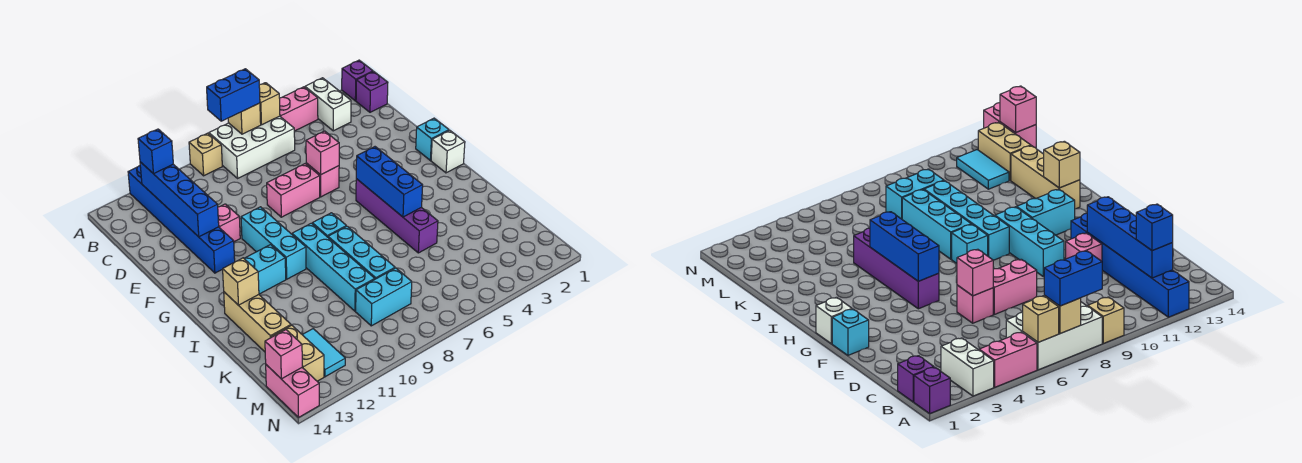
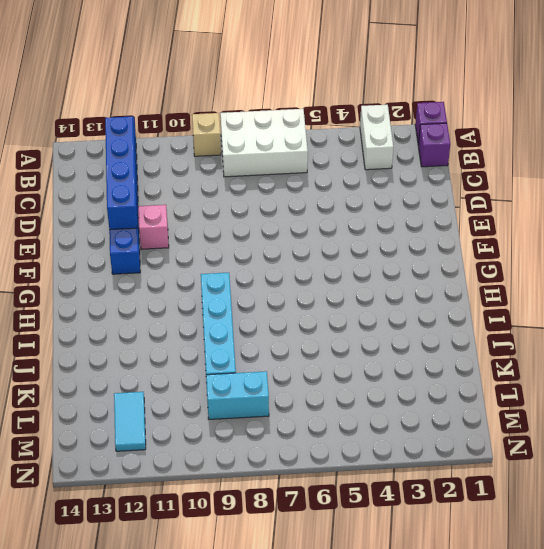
none -> pink brick A4:A5 level 1
none -> pink brick E6 level 1
none -> pink brick E7:E8 level 1
none -> cyan brick F1 level 1

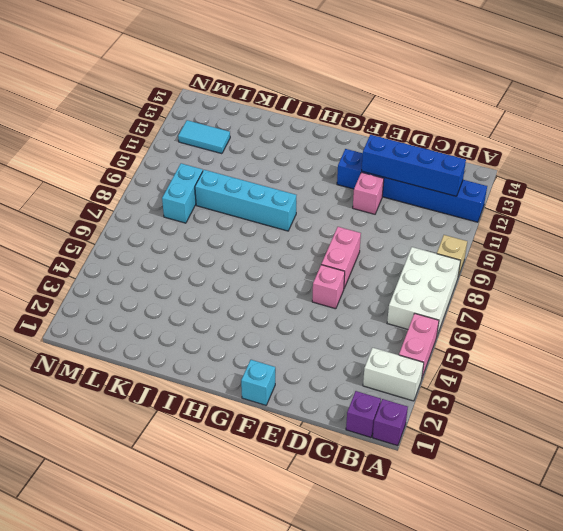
none -> cyan brick F10:H10 level 1
none -> white brick G1 level 1
none -> purple brick G5:J5 level 1
none -> cyan brick H8 level 1

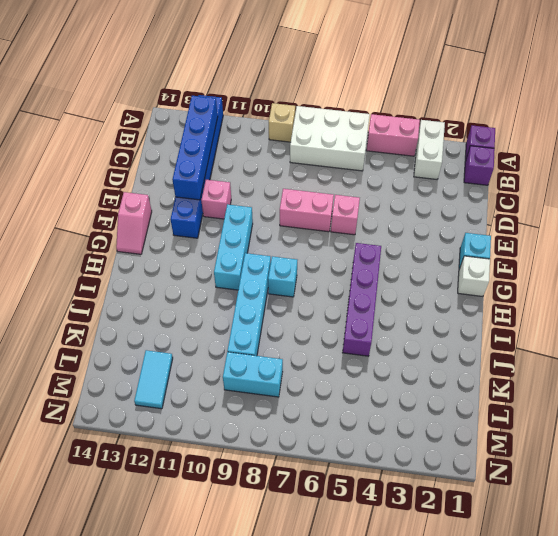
pink slope F14:G14 level 1 top F -> none
none -> cyan brick H11:H12 level 1
none -> cyan brick I8:K8 level 1
none -> tan brick I13:K13 level 1
none -> tan brick L13:M13 level 1

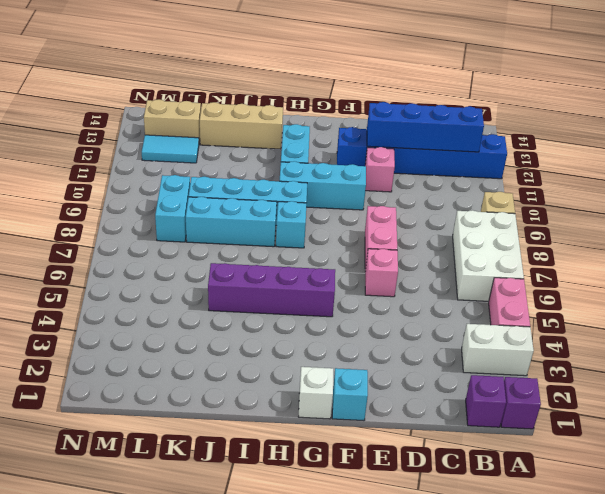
none -> pink brick M14:N14 level 1
none -> tan brick A6 level 2
none -> tan brick A7 level 2
none -> pink brick E6 level 2

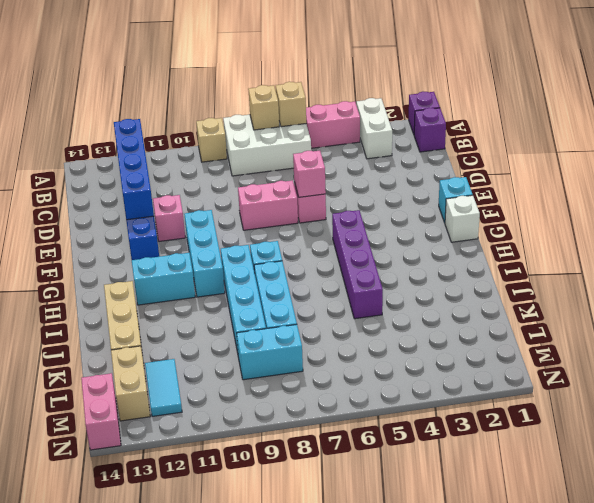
none -> blue brick G5:I5 level 2
none -> tan brick I13 level 2
none -> pink brick M14 level 2
none -> blue brick A7:A8 level 3

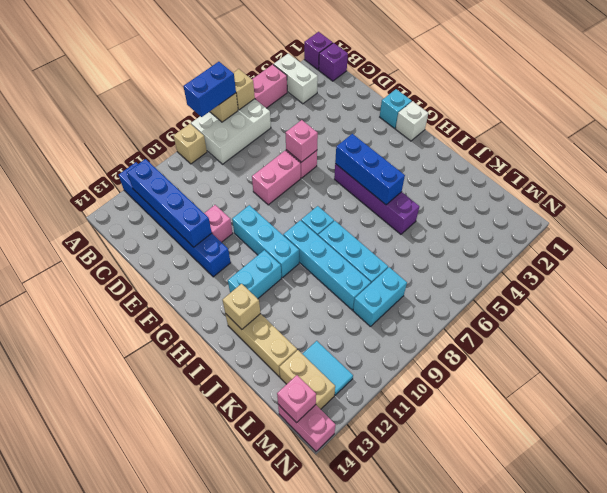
none -> blue brick B12 level 3

